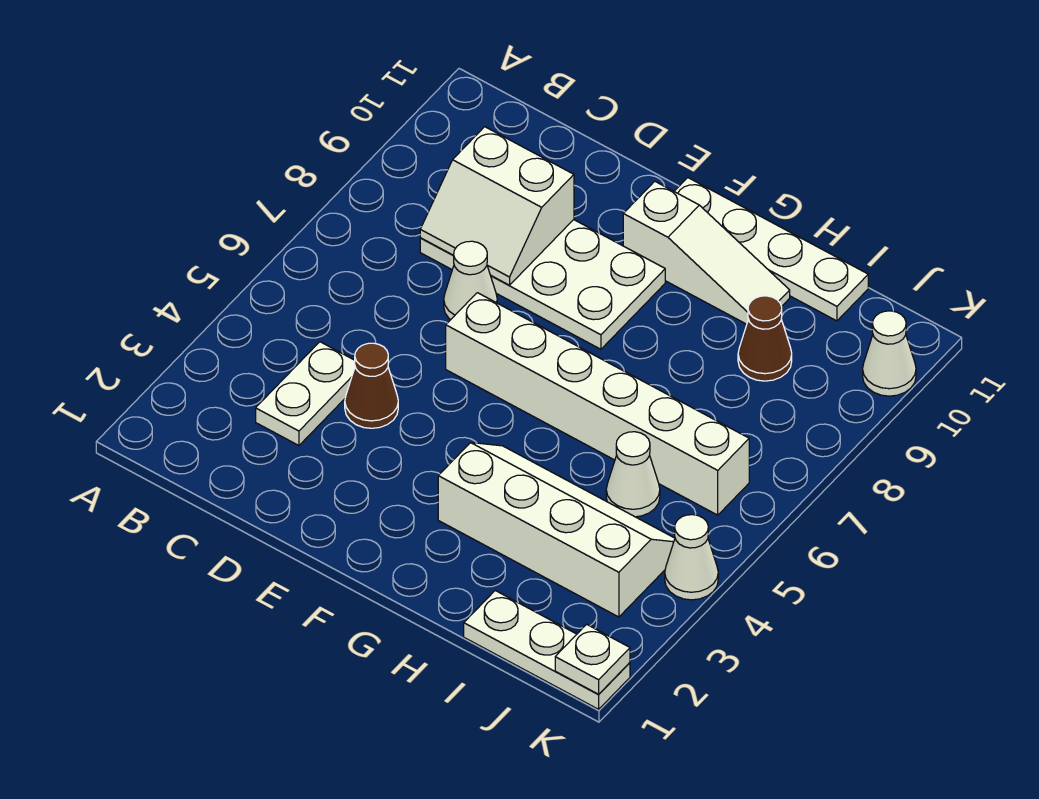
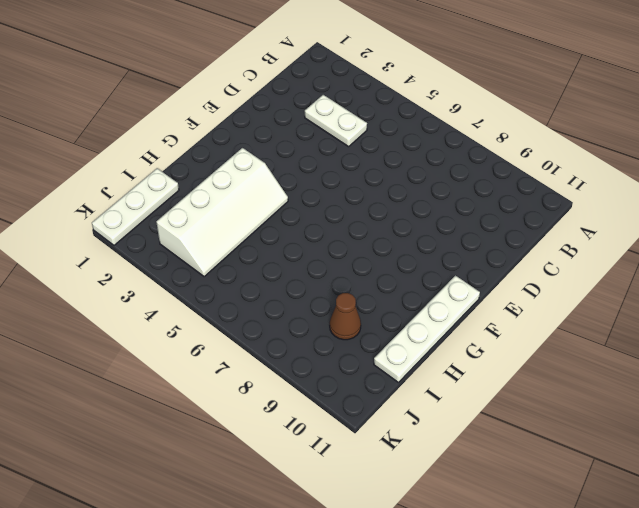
none -> white plate C8:F9 level 1
none -> brown cone D4 level 1
none -> white cone D7 level 1

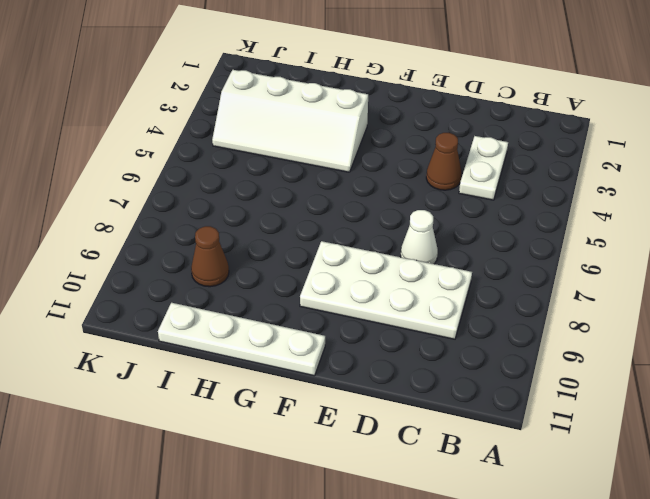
none -> white brick E6:J6 level 1
none -> white slope F10:H10 level 1 top F
none -> white plate I1:K1 level 1

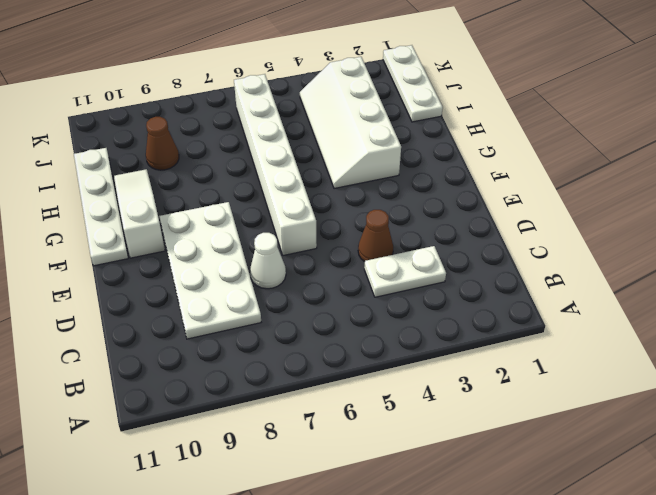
none -> white cone I5 level 1
none -> white cone K4 level 1
none -> white cone K10 level 1

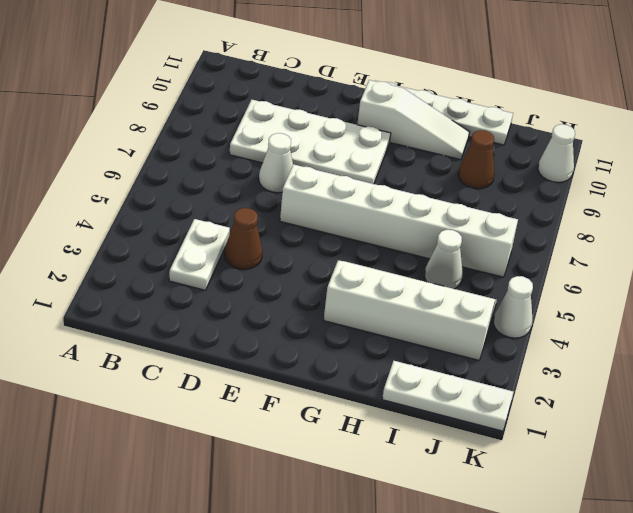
none -> white slope C8:D9 level 2 top 9
none -> white plate K1 level 2

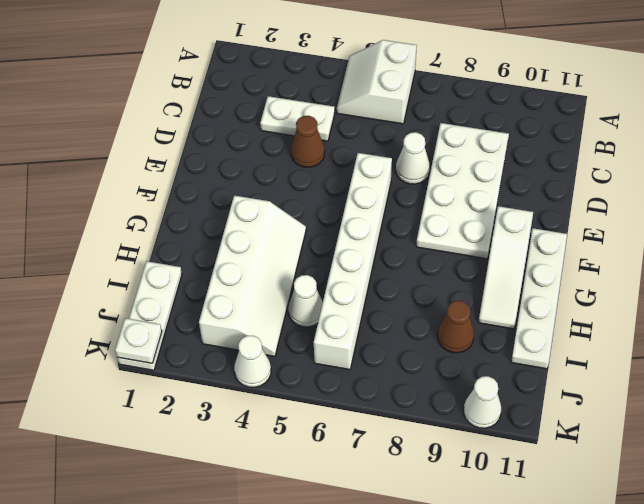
white slope A5:B6 level 1 top 6 -> white slope C8:D9 level 2 top 9

